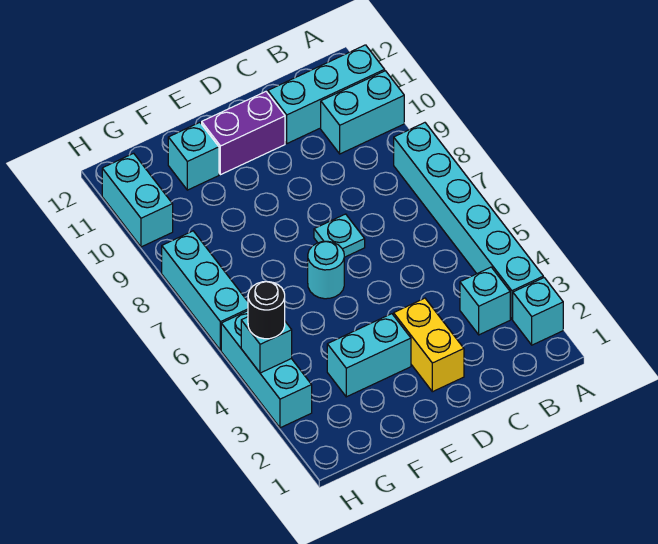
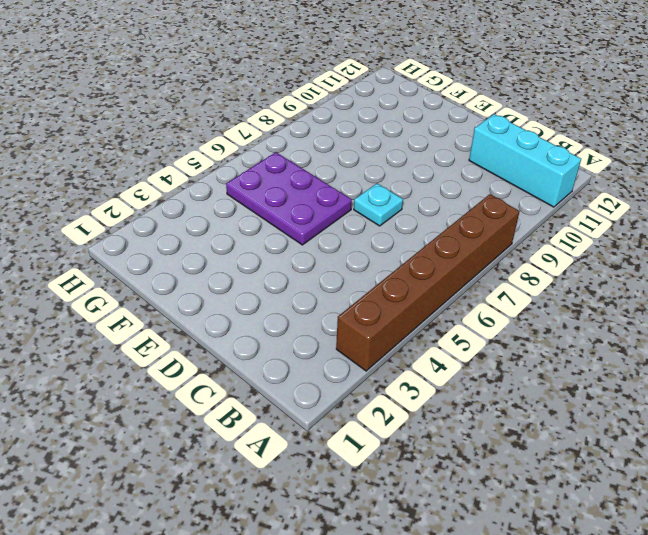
brown brick A3:A8 level 1 -> cyan brick A3:A8 level 1
purple plate E5:G6 level 1 -> cyan round brick E6 level 1
none -> cyan brick A2 level 1
none -> cyan brick A10:B10 level 1
none -> cyan brick B3 level 1

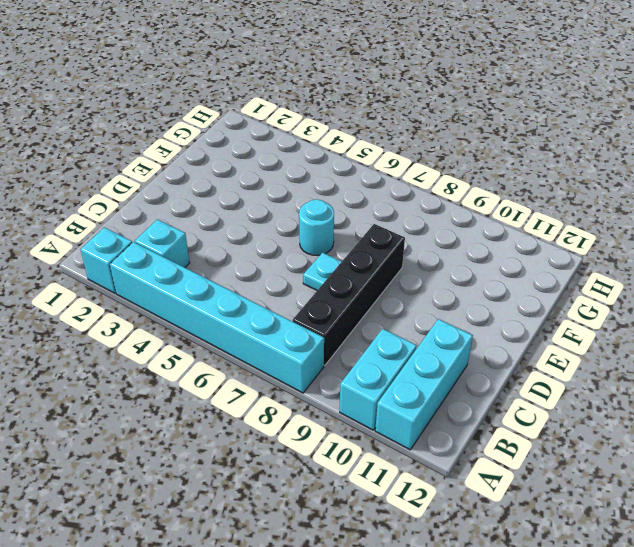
black brick B8:E8 level 1 -> none
none -> yellow brick D2:D3 level 1
none -> purple brick D11:E11 level 1
none -> cyan brick E3:F3 level 1

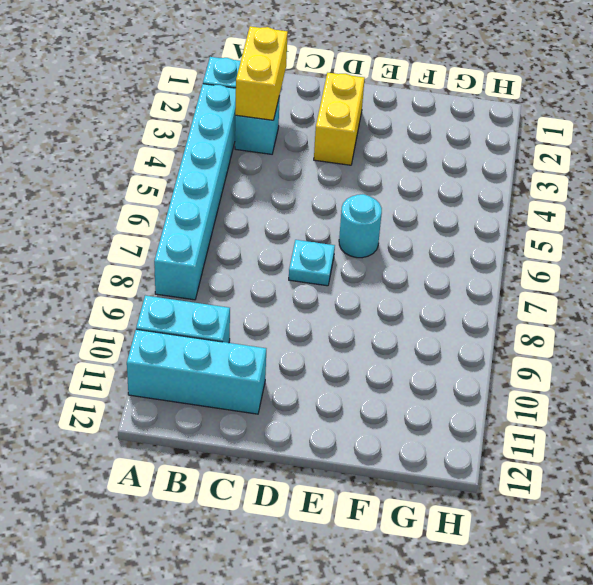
yellow brick B2:B3 level 2 -> none
none -> purple brick D11:E11 level 1
none -> cyan brick E3:F3 level 1
none -> cyan brick F11 level 1

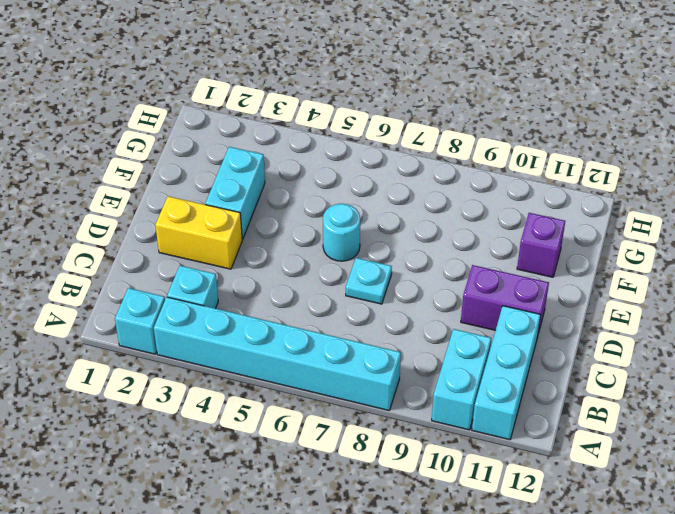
purple brick D10:D11 level 1 -> purple brick D11:E11 level 1
purple brick F11 level 1 -> cyan brick F11 level 1
none -> cyan brick H3:H5 level 1
none -> cyan brick H6:H8 level 1
none -> cyan brick H10:H11 level 1

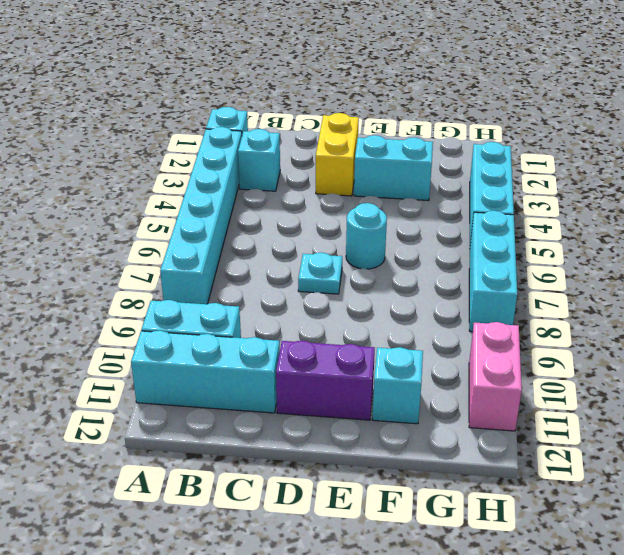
pink brick H10:H11 level 1 -> cyan brick H10:H11 level 1
none -> cyan brick H4 level 2
none -> black round brick H4 level 3

